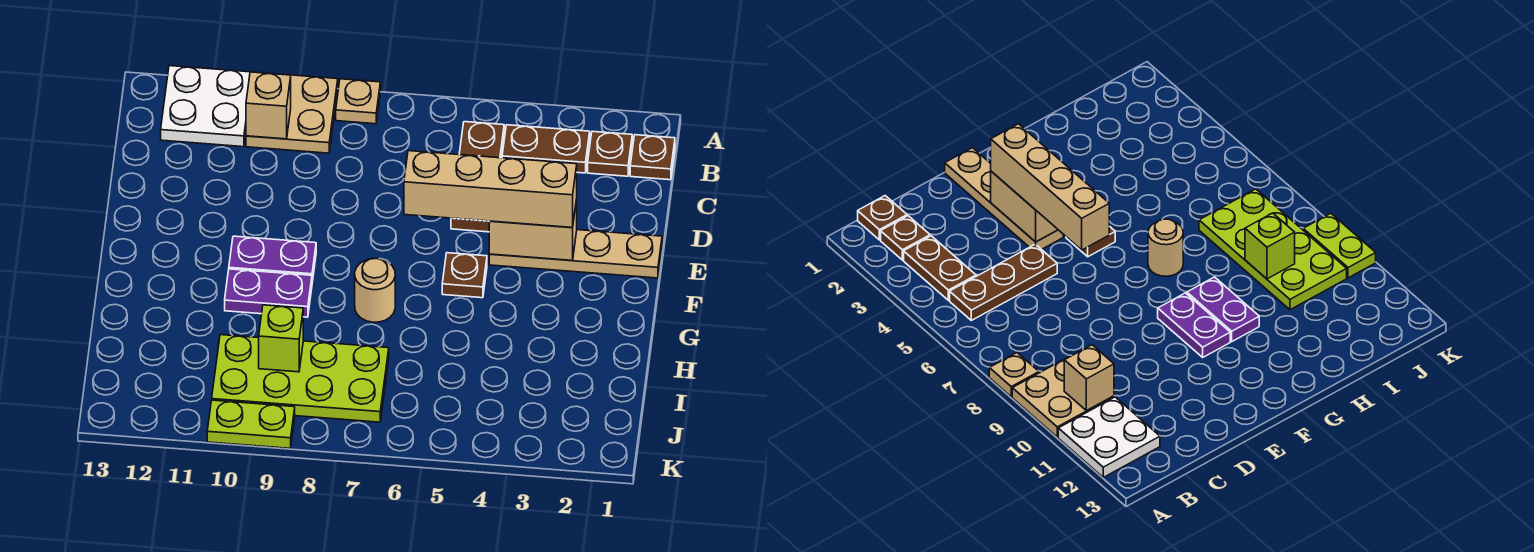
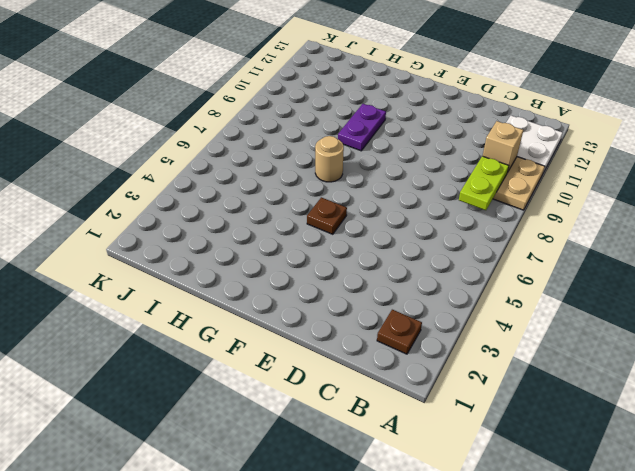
lime plate B8:B9 level 2 -> lime plate K9:K10 level 1
none -> tan plate A8 level 1
none -> brown plate B1 level 1
none -> brown plate B3:B4 level 1

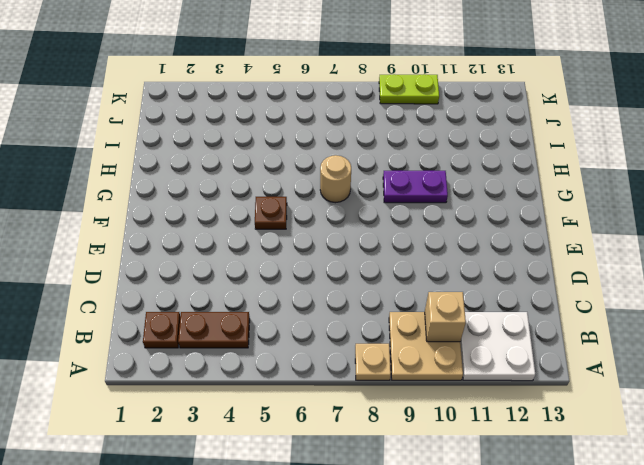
none -> brown plate B1 level 1
none -> brown plate B5:D5 level 1
none -> tan plate E1:E4 level 1

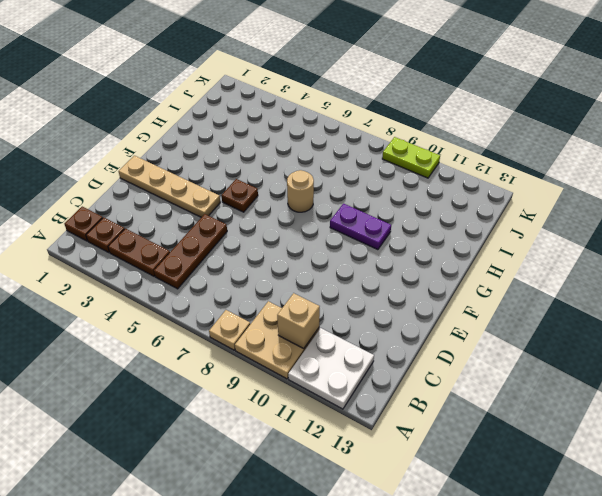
none -> purple plate F9:F10 level 1
none -> lime plate I7:J10 level 1
none -> tan brick E3:E4 level 2

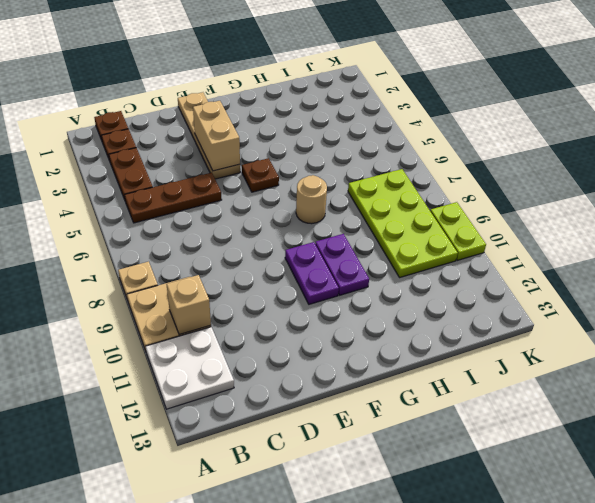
none -> lime brick I9 level 2
none -> tan brick E3:E6 level 3

